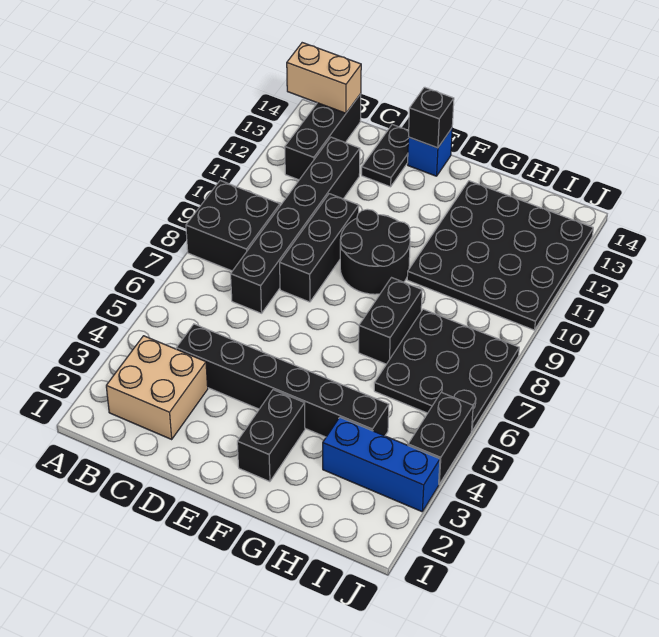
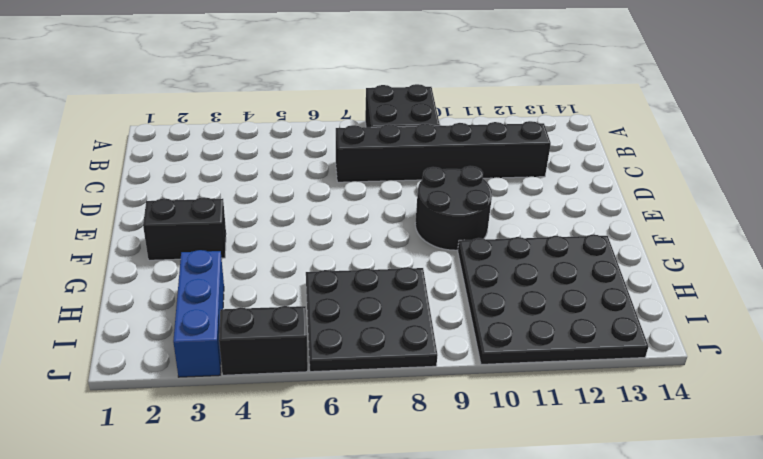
none -> tan brick B2:C3 level 1
none -> black brick B12:B14 level 1
none -> black brick C4:H4 level 1

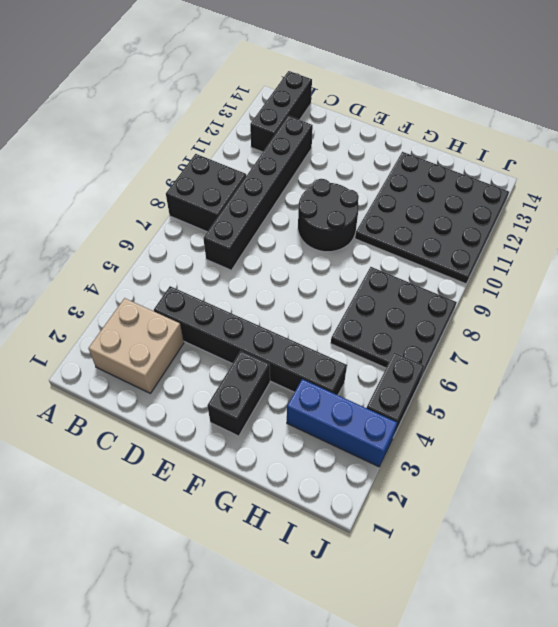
none -> black brick D8:D10 level 1
none -> black plate D13:D14 level 1
none -> blue brick E14 level 1

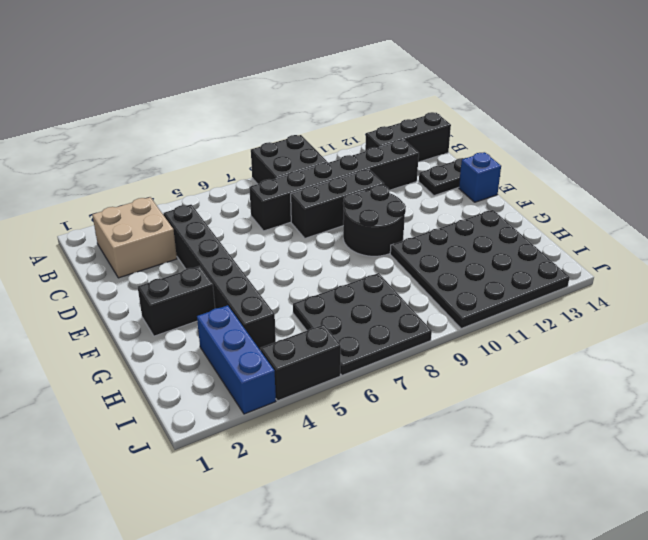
none -> black brick G7:G8 level 1
none -> tan brick A14:B14 level 2
none -> black brick E14 level 2

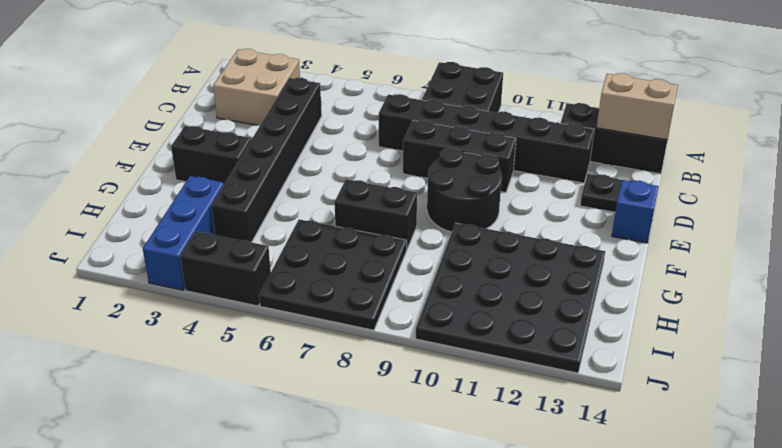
tan brick B13:B14 level 2 -> tan brick A14:B14 level 2
none -> black brick E14 level 2

